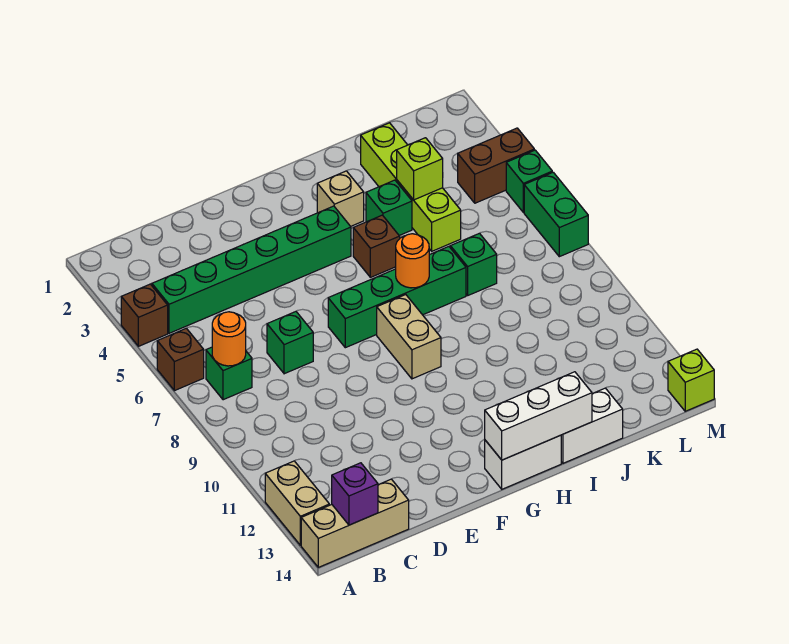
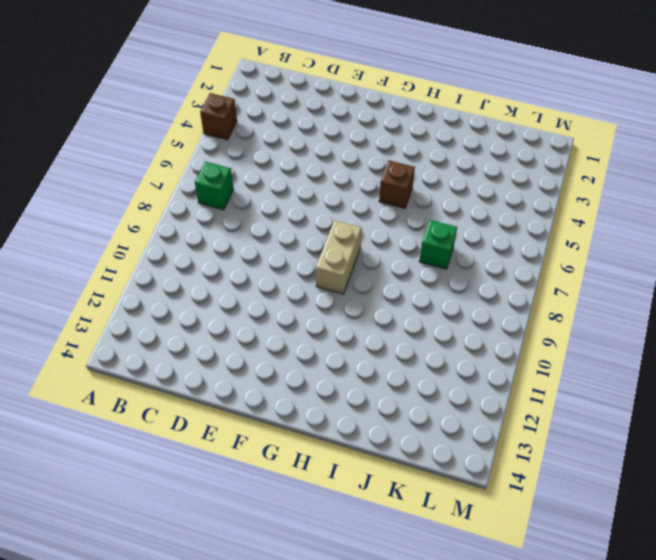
none -> brown brick A6 level 1
none -> tan brick A12:A13 level 1
none -> tan brick A14:C14 level 1

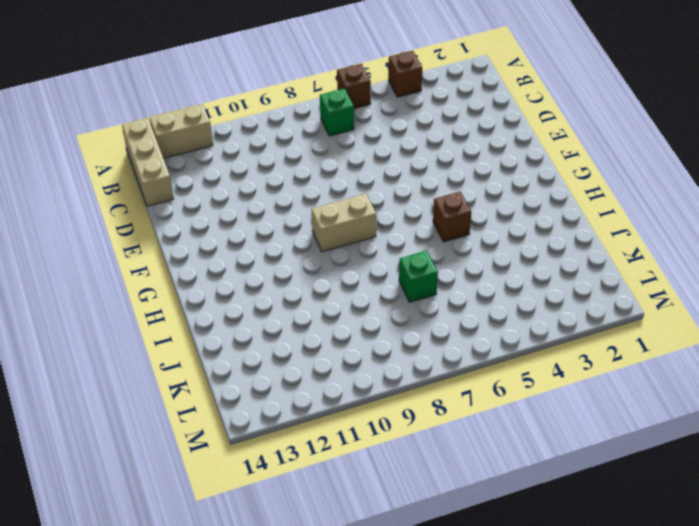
none -> green brick B4:G4 level 1
none -> green brick D7 level 1
none -> green brick F7:I7 level 1

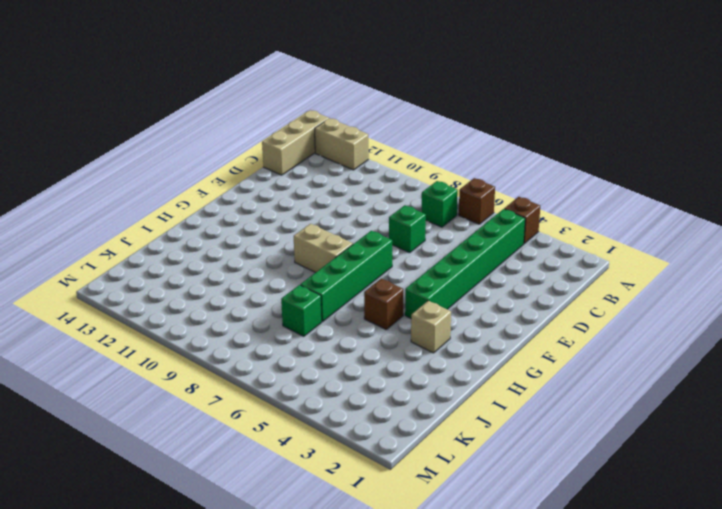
none -> white brick G14:H14 level 1
none -> green brick I4 level 1
none -> white brick I14:J14 level 1

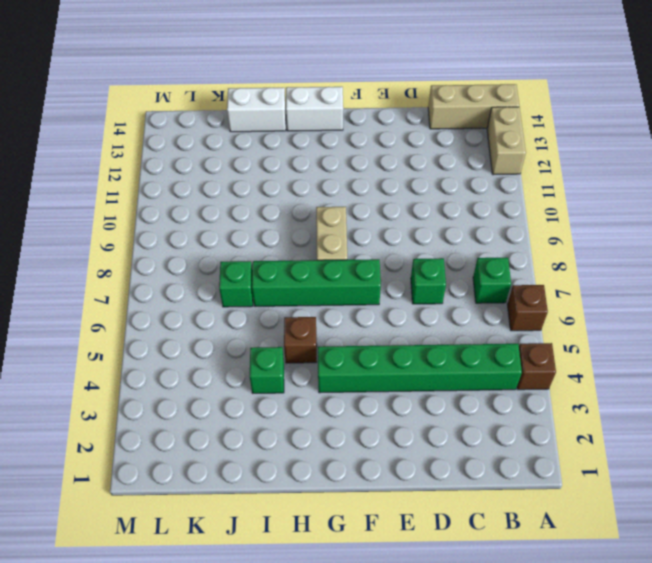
none -> tan brick H3 level 1
none -> lime brick J2:J5 level 1
none -> brown brick L4:M4 level 1

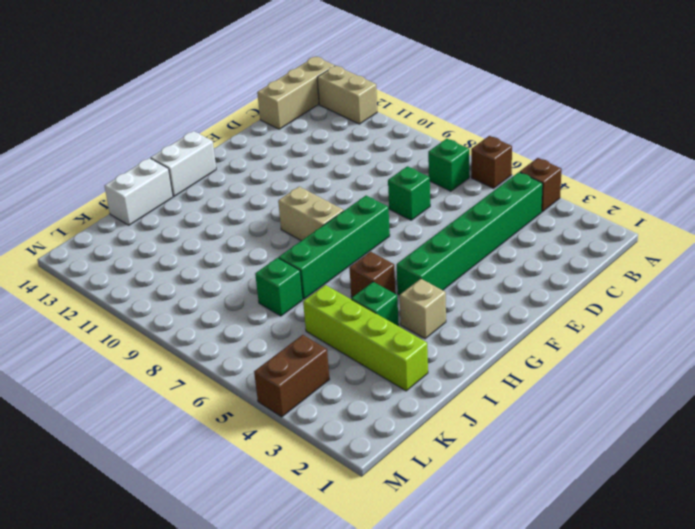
none -> green brick M5 level 1
none -> green brick M6:M7 level 1
none -> lime brick M14 level 1

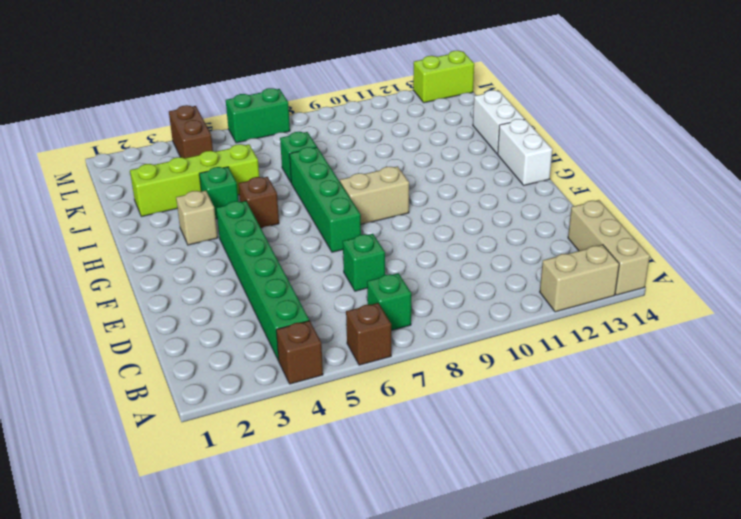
lime brick M13:M14 level 1 -> lime brick M14 level 1
none -> green brick M5 level 1
none -> orange round brick B7 level 2
none -> purple brick B14 level 2

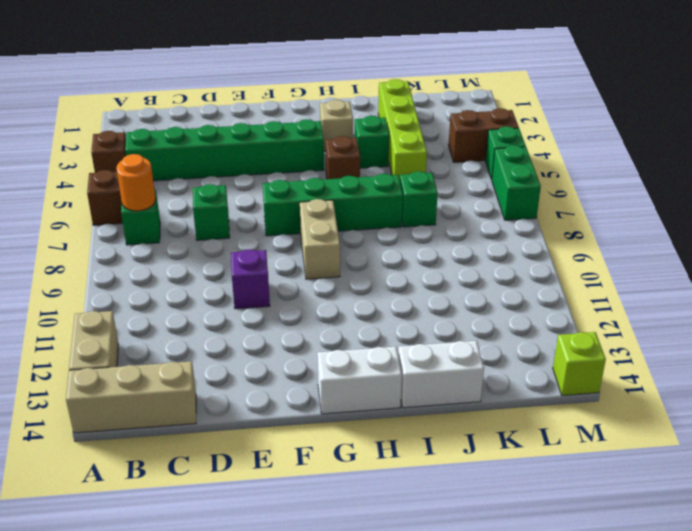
purple brick E10 level 1 -> purple brick B14 level 2
none -> white brick G14:I14 level 2
none -> orange round brick H7 level 2
none -> lime brick J4 level 2

